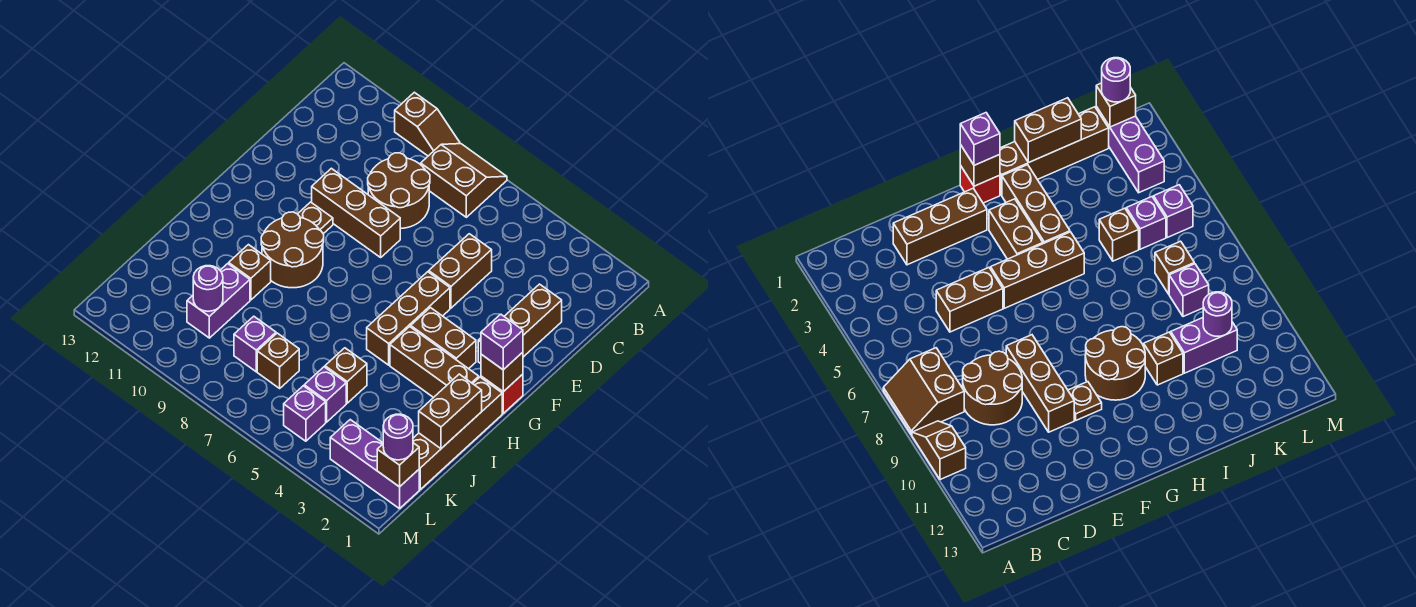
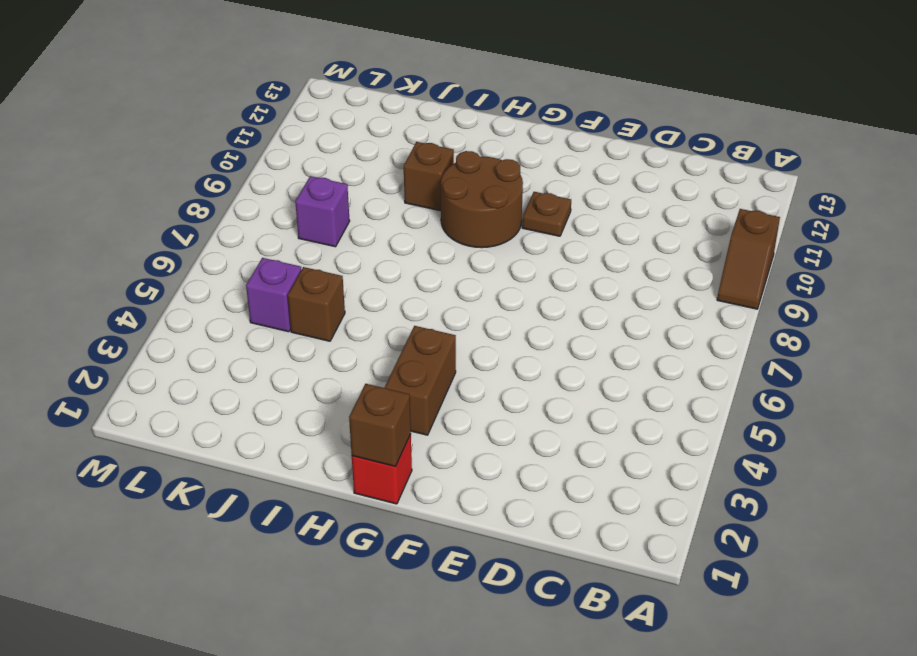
none -> brown slope A7:B8 level 1 top B
none -> brown round brick C8:D9 level 1
none -> brown brick D2:F2 level 1

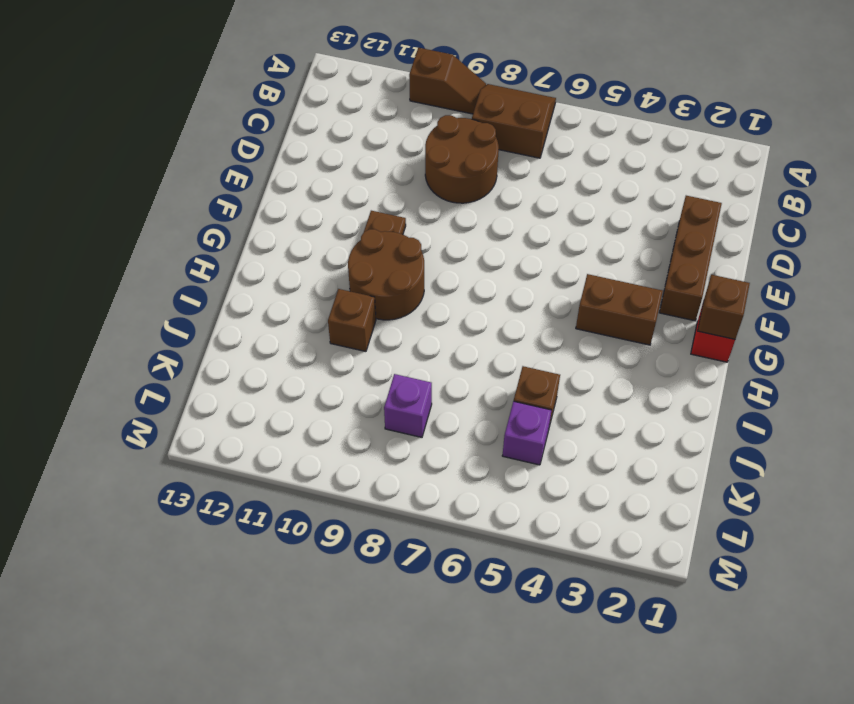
none -> brown brick D5:E5 level 1
none -> brown brick E8:E10 level 1
none -> brown brick F5:H5 level 1

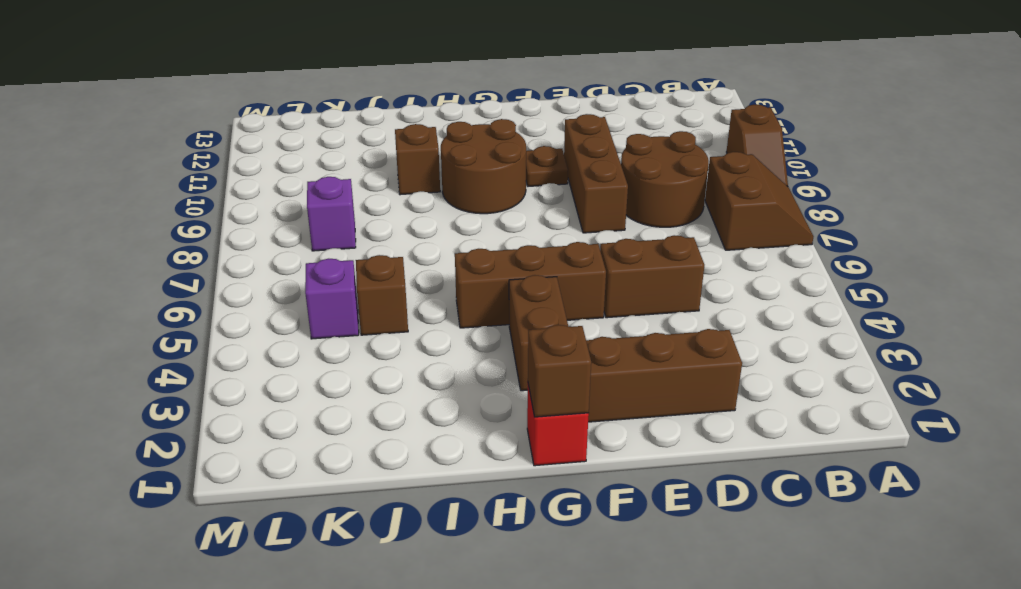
none -> brown brick H1:K1 level 1
none -> brown brick H2:H4 level 1
none -> purple brick J10:K10 level 1

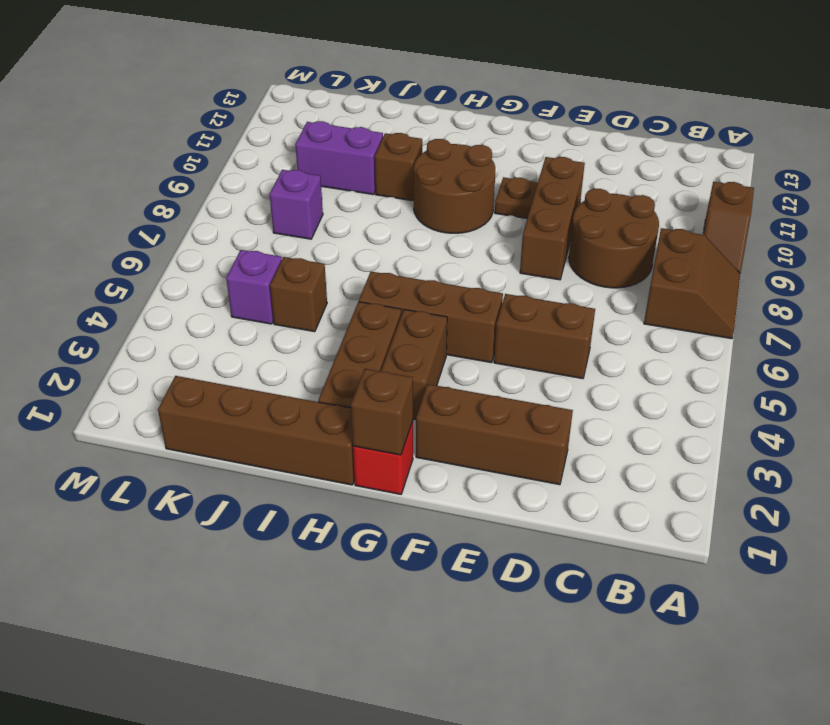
none -> brown brick K7 level 1
none -> purple brick L1:L3 level 1
none -> purple brick L5 level 1

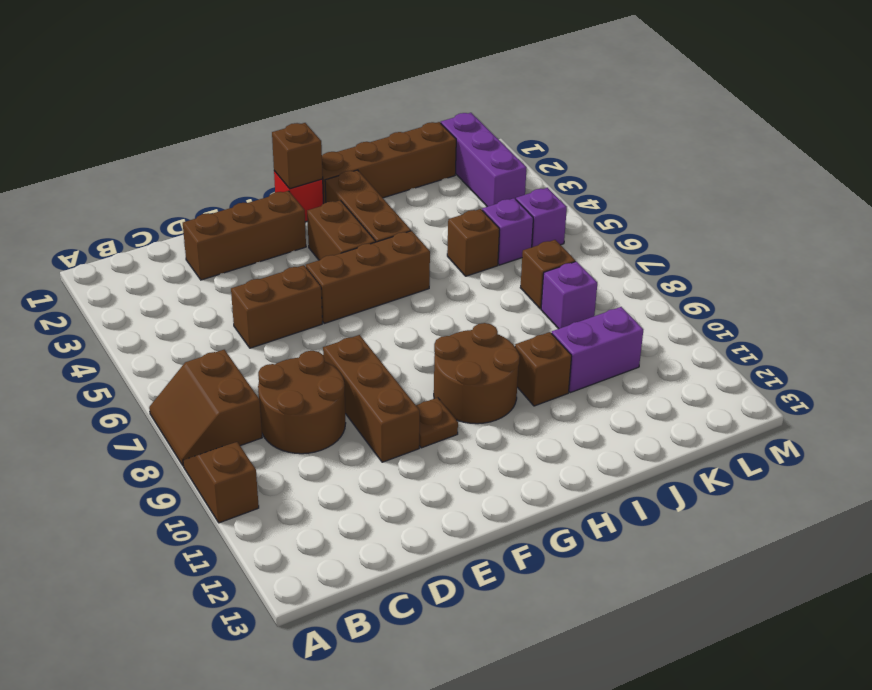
none -> brown brick I1:J1 level 2
none -> purple round brick K10 level 2
none -> brown brick L1 level 2

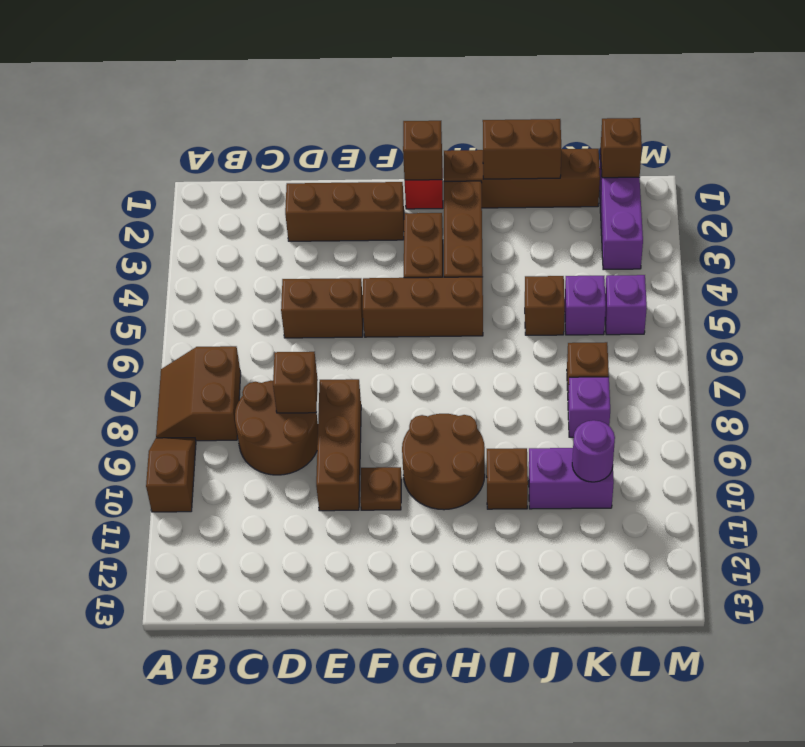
brown brick D8 level 2 -> none
none -> purple brick G1 level 3
none -> purple round brick L1 level 3

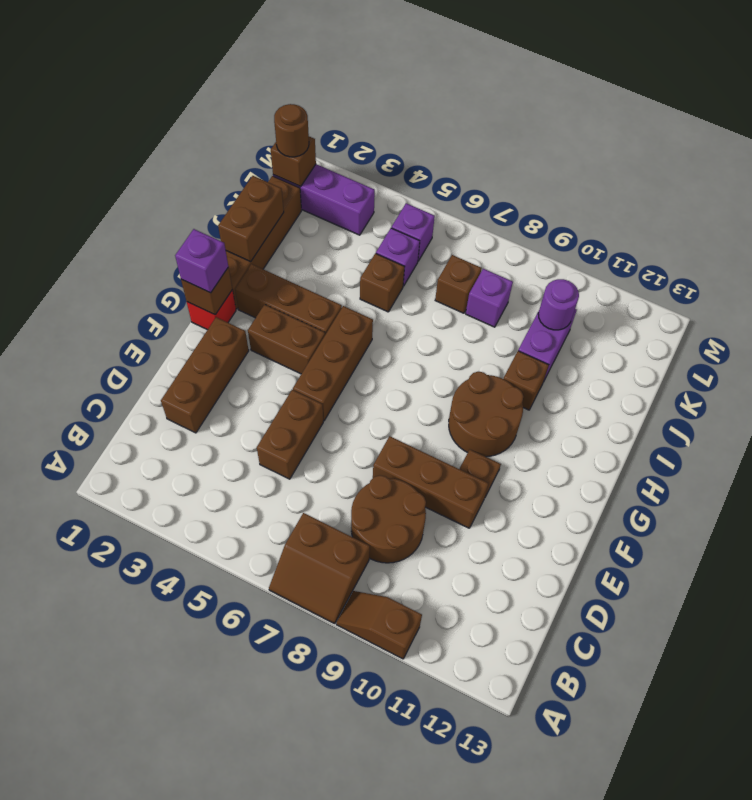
brown round brick L1 level 3 -> purple round brick L1 level 3

